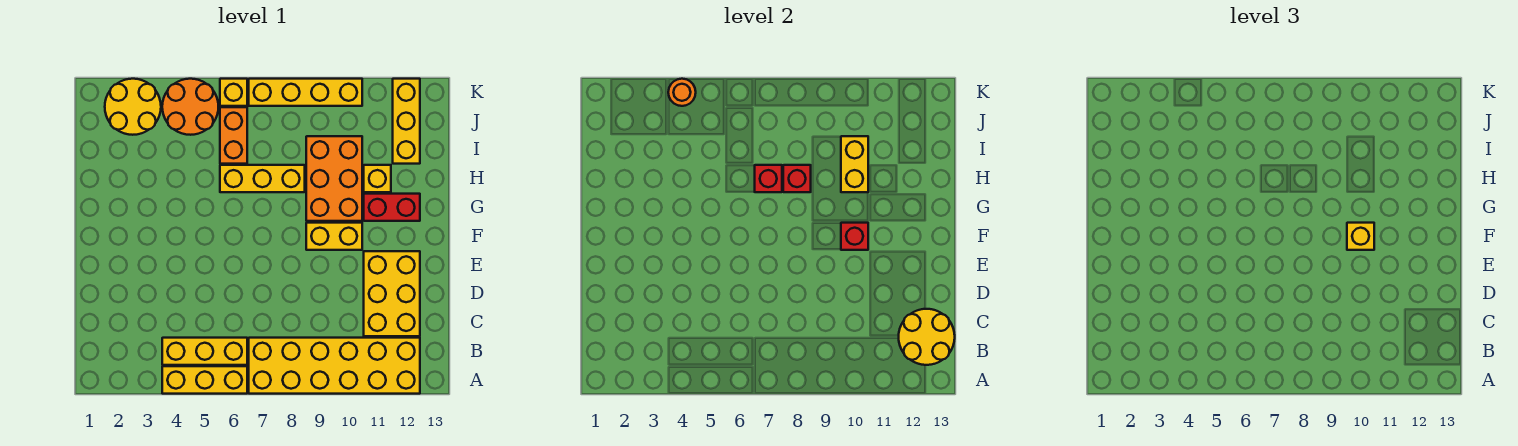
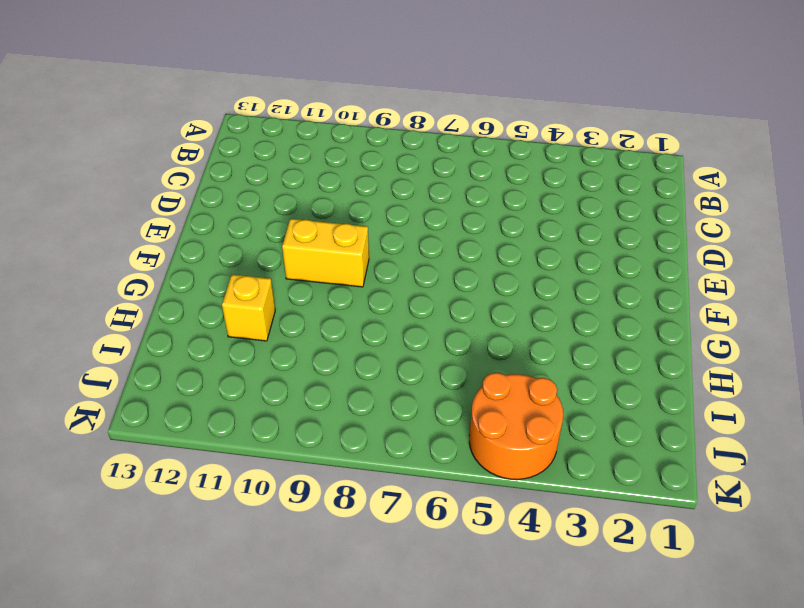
none -> yellow brick A4:A6 level 1
none -> yellow brick A7:B12 level 1
none -> yellow brick B4:B6 level 1

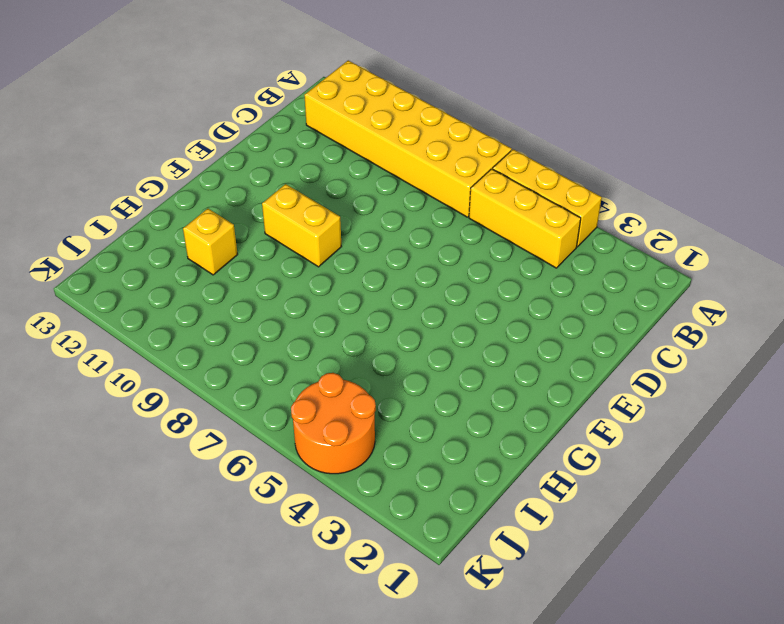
none -> yellow brick C11:E12 level 1
none -> orange brick G9:I10 level 1
none -> red brick G11:G12 level 1

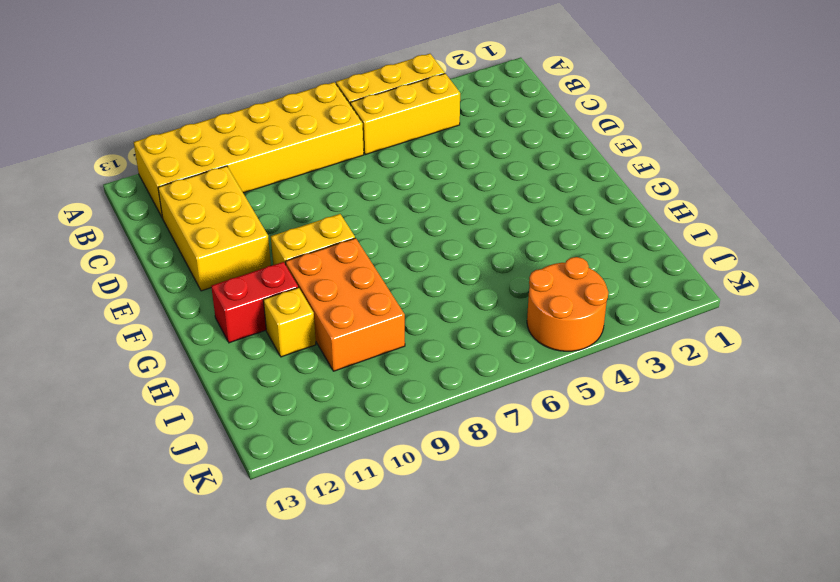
none -> yellow brick H6:H8 level 1
none -> orange brick I6:J6 level 1
none -> yellow brick I12:K12 level 1

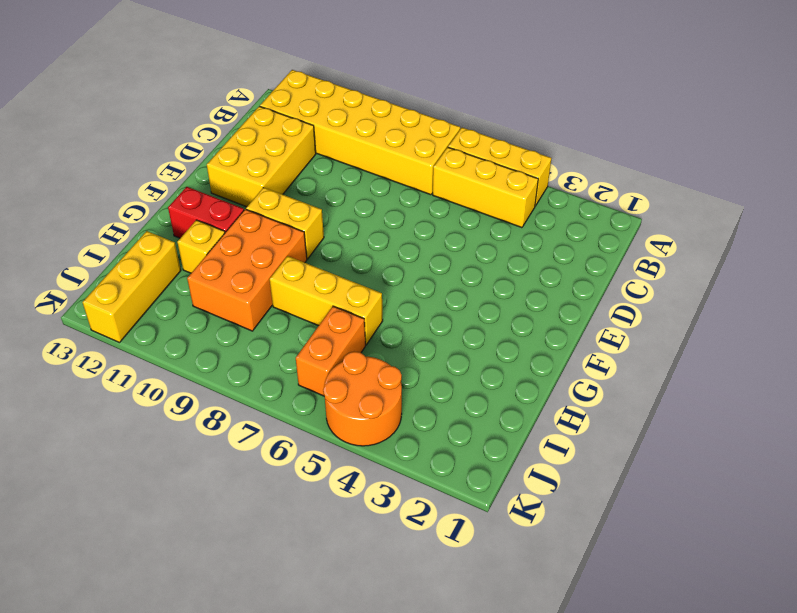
none -> yellow round brick J2:K3 level 1
none -> yellow brick K6 level 1
none -> yellow brick K7:K10 level 1

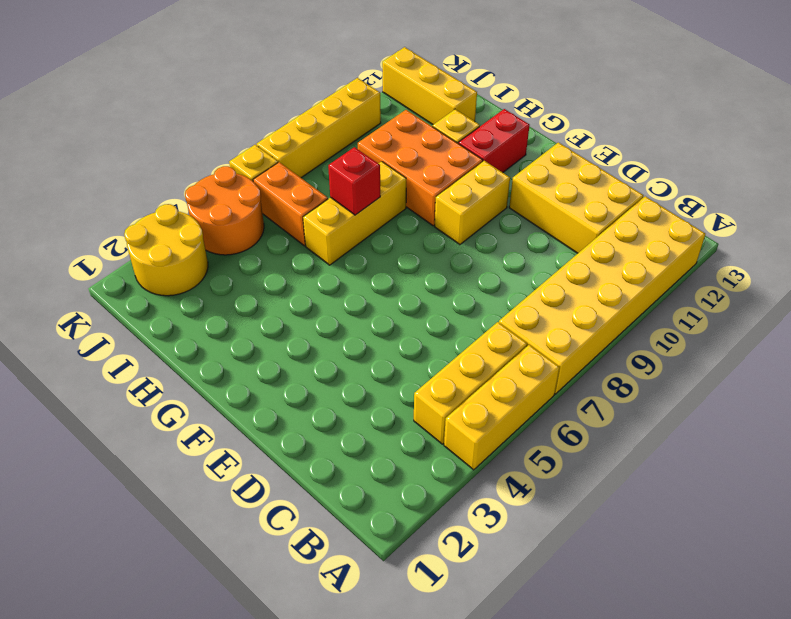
none -> yellow round brick B12:C13 level 2
none -> red brick F10 level 2
none -> red brick H8 level 2

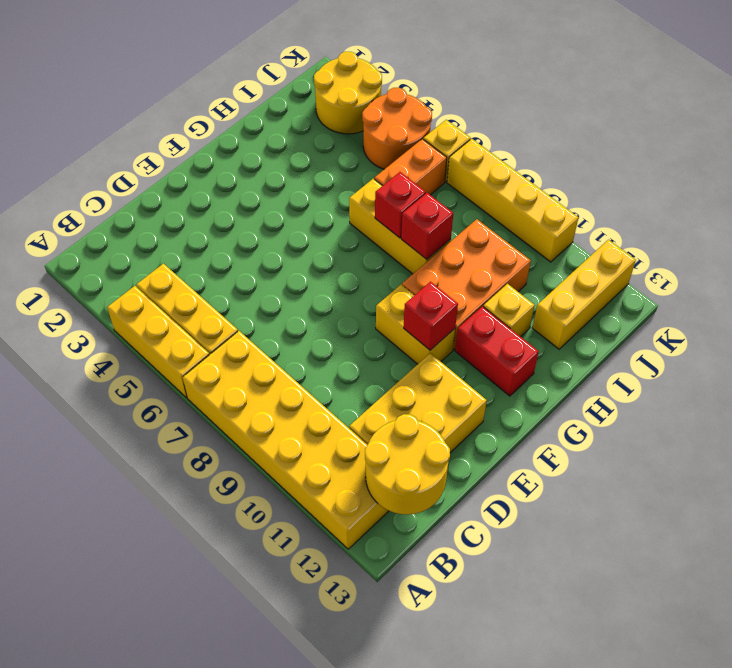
none -> yellow brick H10:I10 level 2
none -> orange round brick K4 level 2
none -> yellow brick F10 level 3

